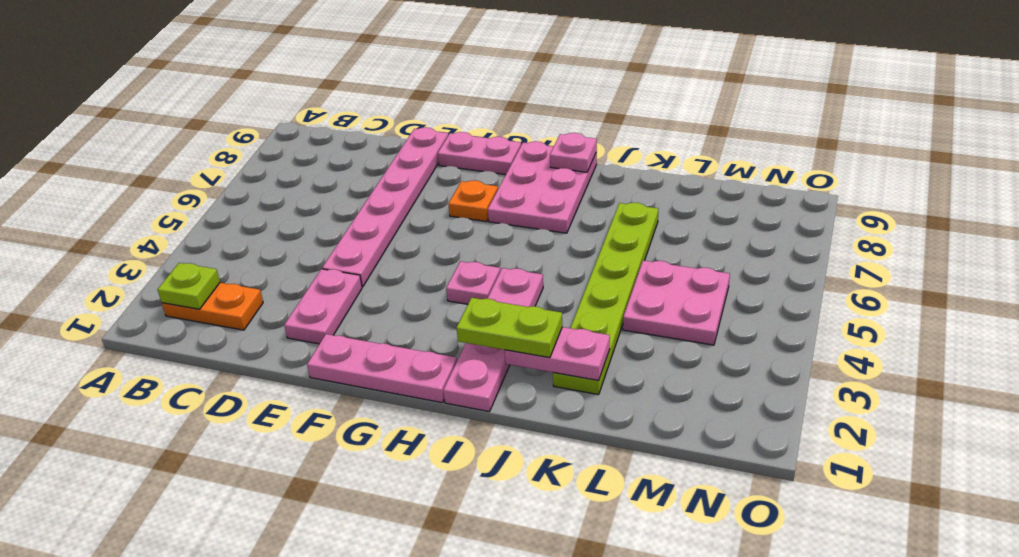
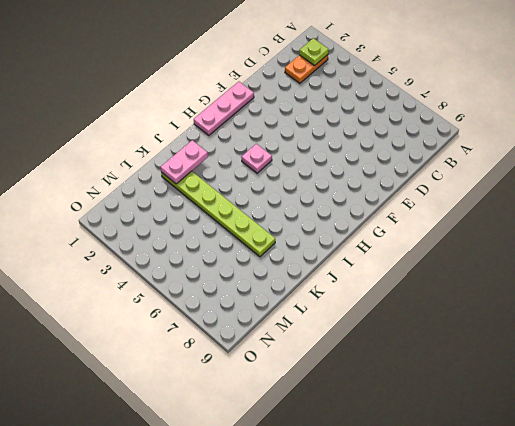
none -> pink plate E2:E3 level 1
none -> pink plate E4:E9 level 1
none -> pink plate F9:G9 level 1

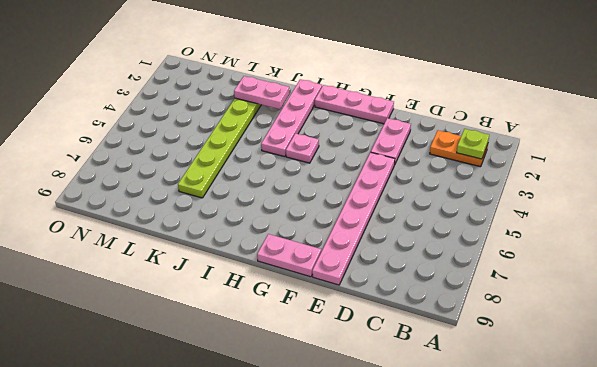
none -> orange plate G7 level 1
none -> pink plate H7:I9 level 1
none -> pink plate L4:M5 level 1

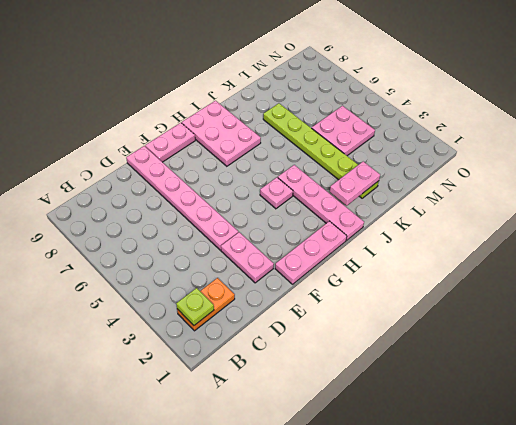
none -> orange plate G7 level 1
none -> pink plate I9 level 2
none -> lime plate I2:J2 level 3

